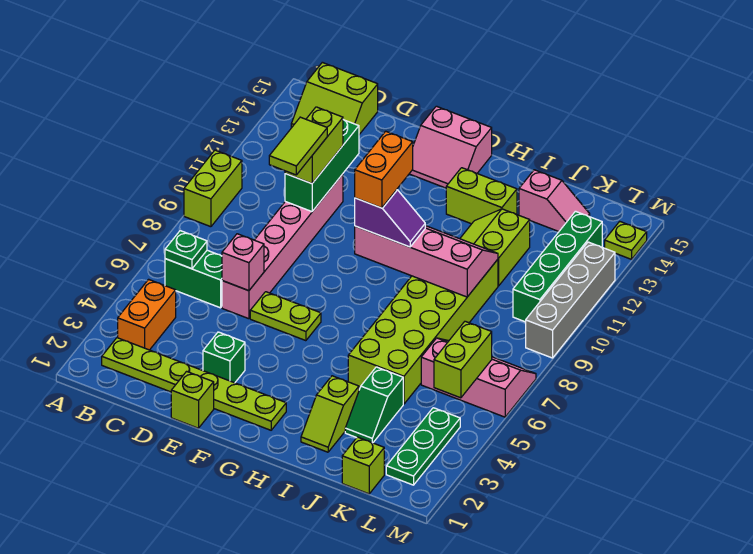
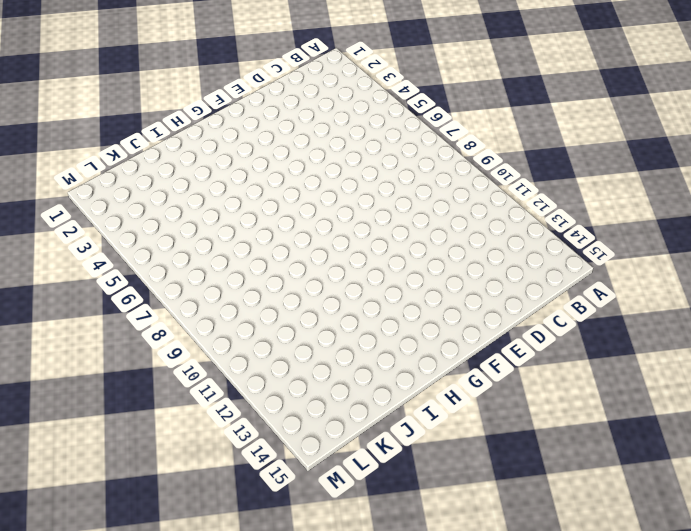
none -> lime brick A9:A10 level 1
none -> lime plate B2:G2 level 1
none -> orange brick B3:B4 level 1
none -> green brick B6:C6 level 1

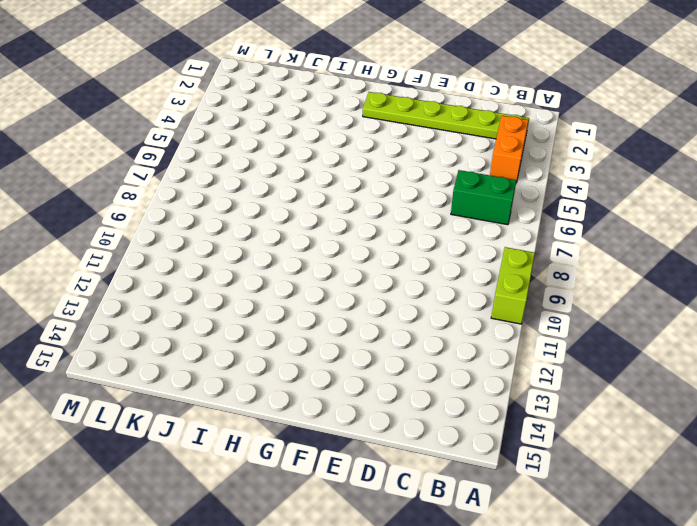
none -> lime slope B14:C15 level 1 top 15
none -> pink brick D6:D11 level 1
none -> lime brick E1 level 1
none -> green brick E3 level 1

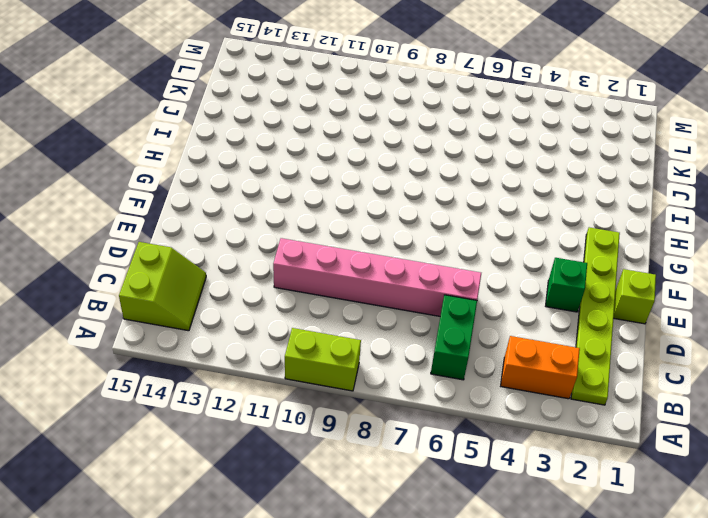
none -> lime plate E6:F6 level 1
none -> pink slope F14:G15 level 1 top 15
none -> lime brick H13:I13 level 1
none -> lime slope I2:I3 level 1 top 3

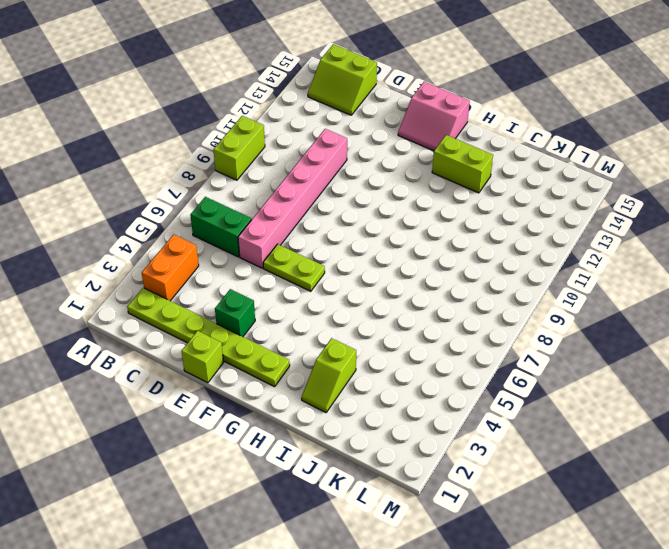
none -> lime brick I5:J10 level 1
none -> lime slope I11:J12 level 1 top J
none -> green slope J3:J4 level 1 top 4
none -> pink slope J14:K14 level 1 top J

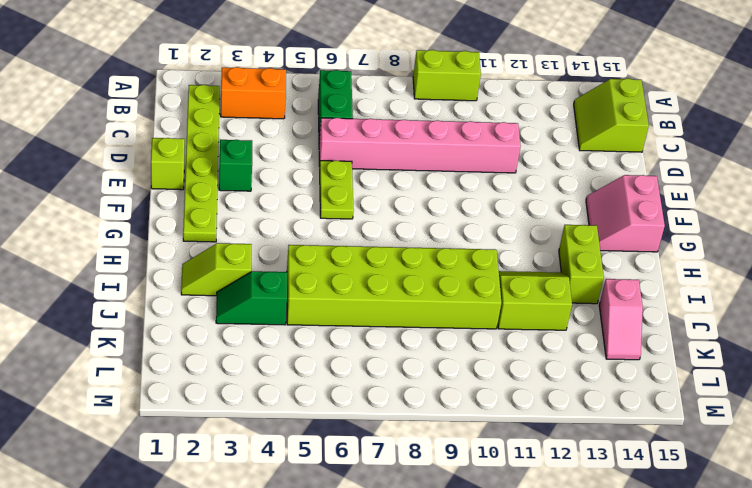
none -> lime brick K1 level 1
none -> pink slope K6:M7 level 1 top 6
none -> green plate L2:L4 level 1
none -> green brick L10:L13 level 1

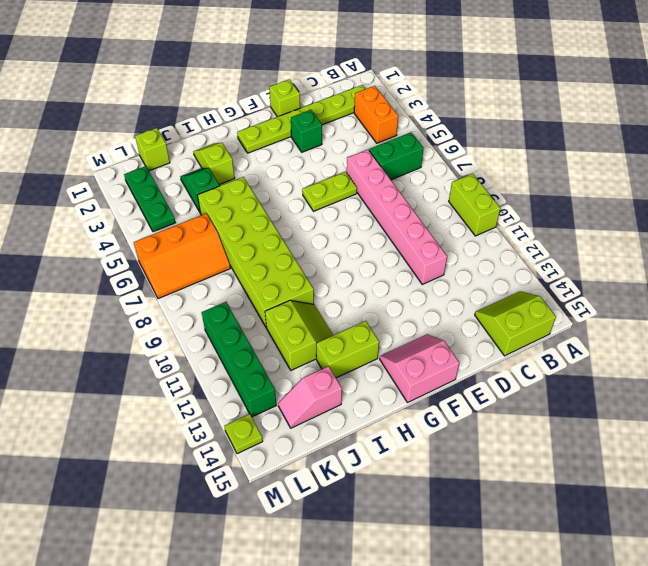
orange slope K6:M7 level 1 top 6 -> pink slope K6:M7 level 1 top 6
none -> grey brick M9:M12 level 1
none -> green plate B6 level 2
none -> pink brick D6 level 2
none -> green brick D10:D12 level 2

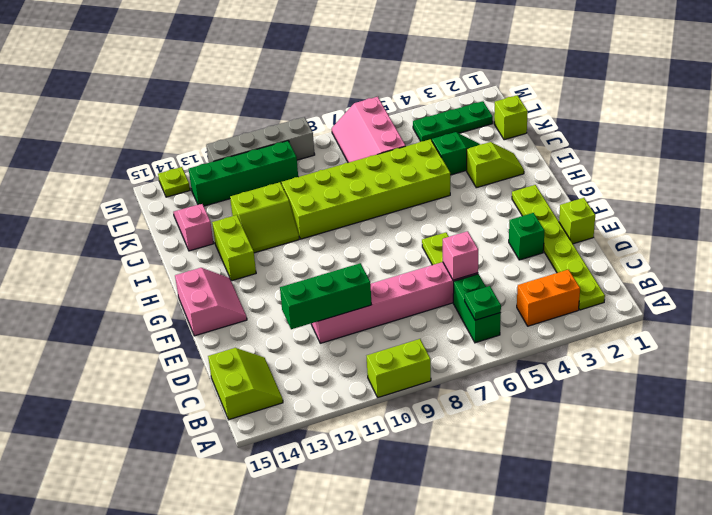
none -> pink slope G9:J10 level 2 top 9
none -> lime brick L5:L6 level 2
none -> lime brick D10:D11 level 3
none -> purple slope G9:H9 level 3 top G

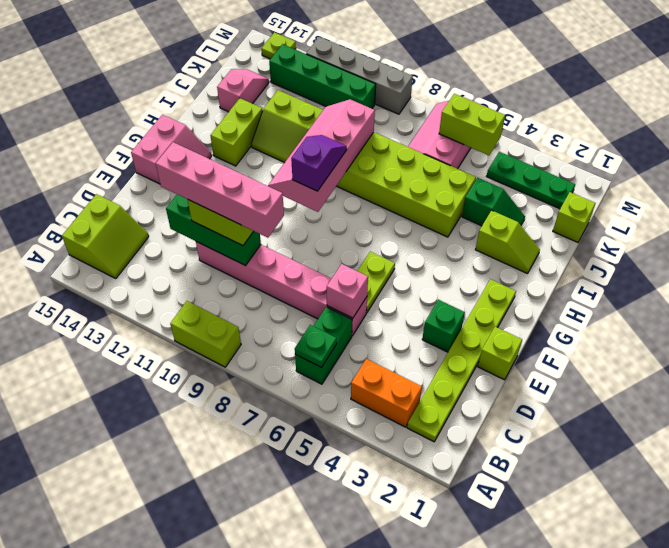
pink brick D9:D12 level 4 -> lime tile D9:D10 level 4
none -> orange brick G9:G10 level 4

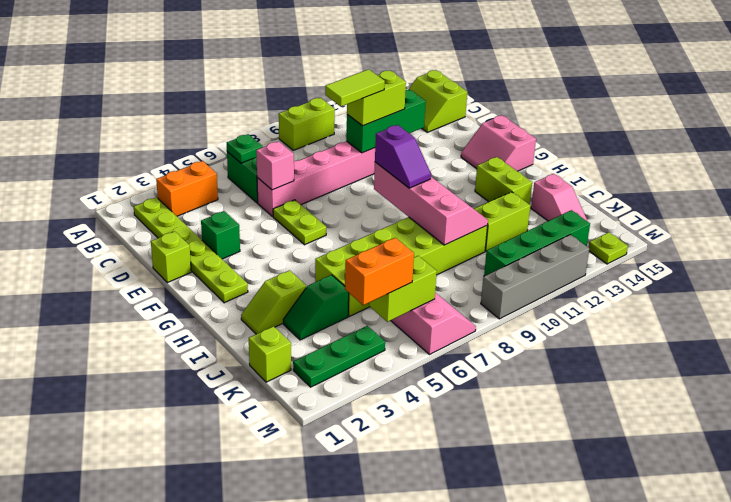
orange brick L4:L5 level 3 -> orange brick G9:G10 level 4

